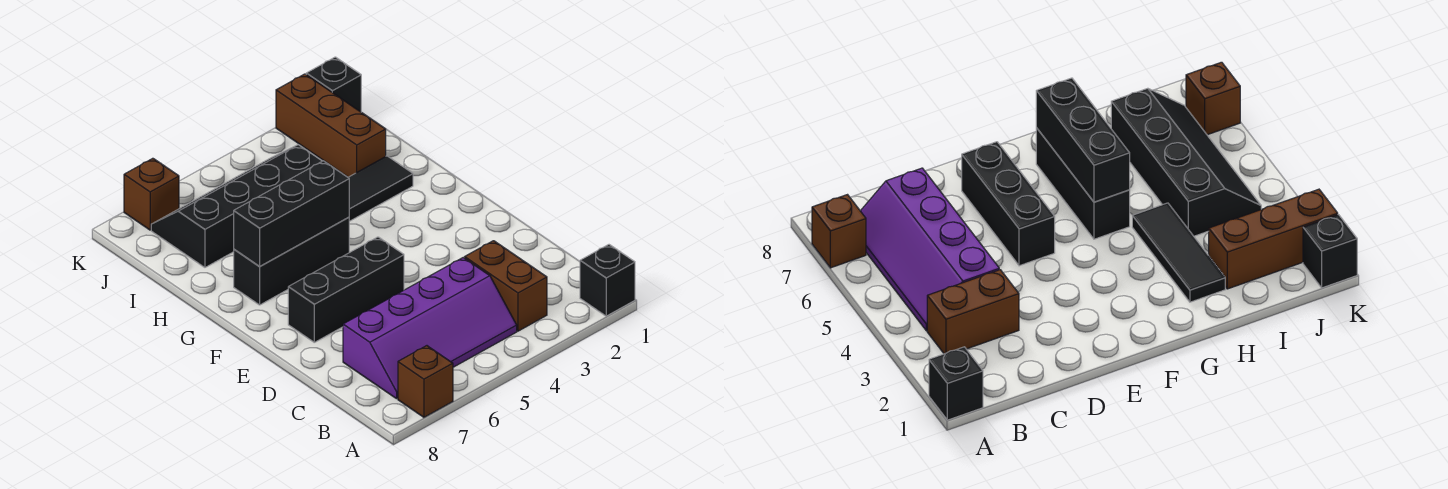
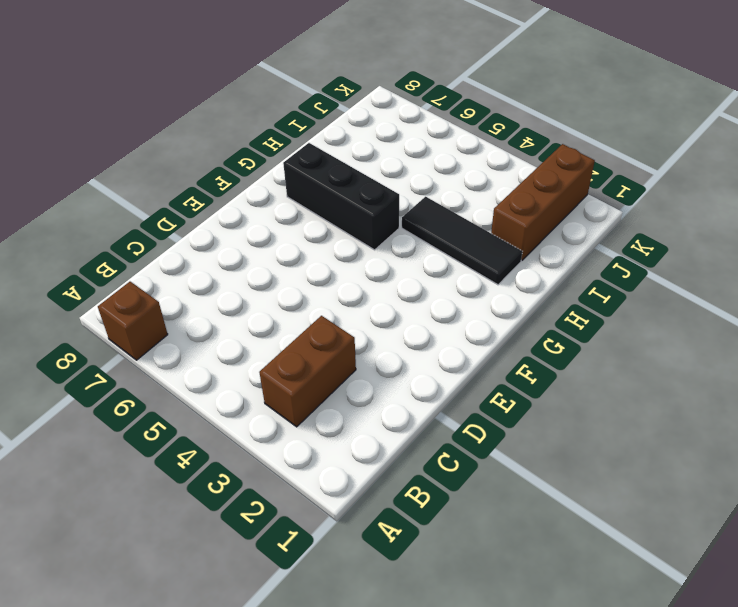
none -> black brick A1 level 1
none -> purple slope B4:C7 level 1 top C
none -> black brick E5:E7 level 1

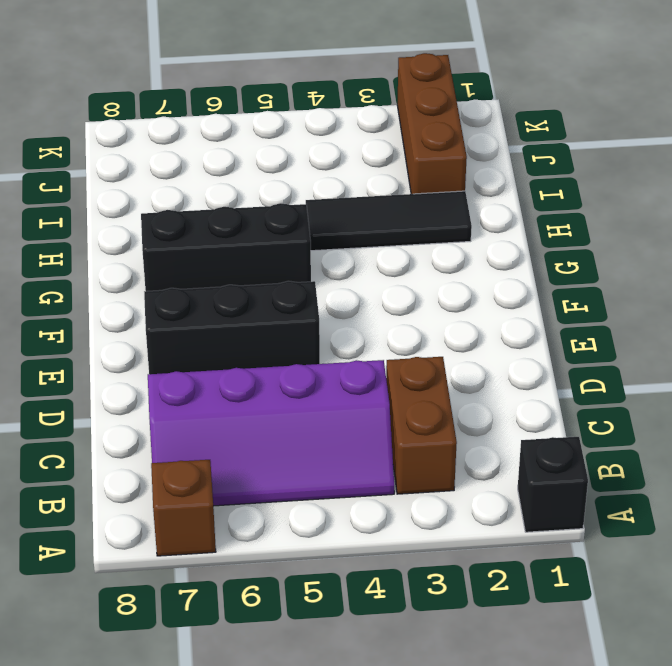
none -> black slope I4:J7 level 1 top I
none -> black brick K1 level 1
none -> brown brick K7 level 1

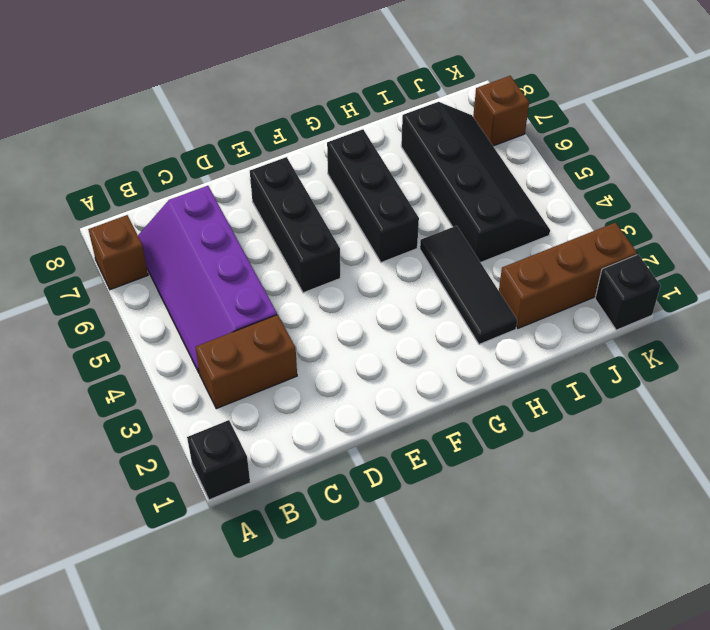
none -> black brick G5:G7 level 2

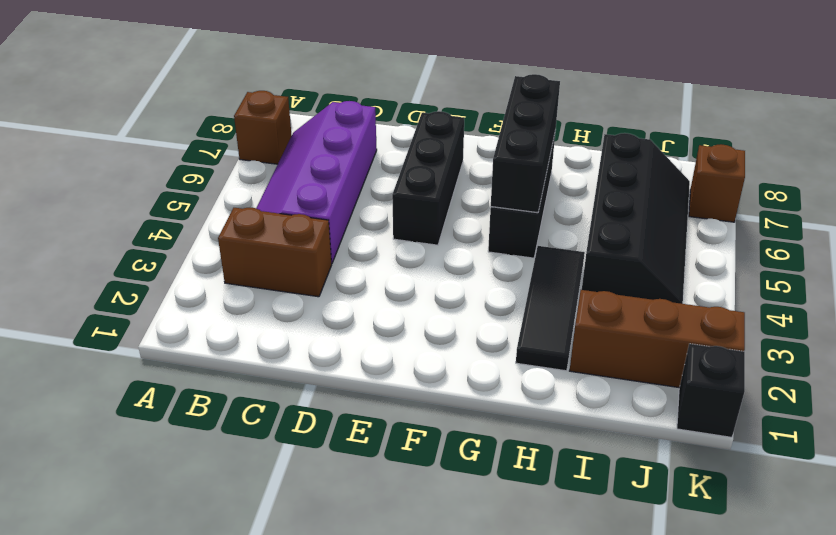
none -> black brick A1 level 1

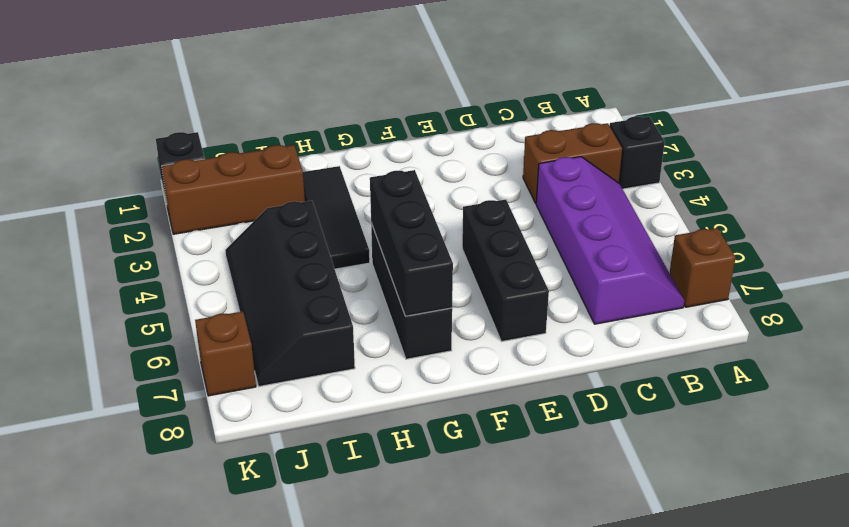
black brick A3 level 1 -> black brick A1 level 1

